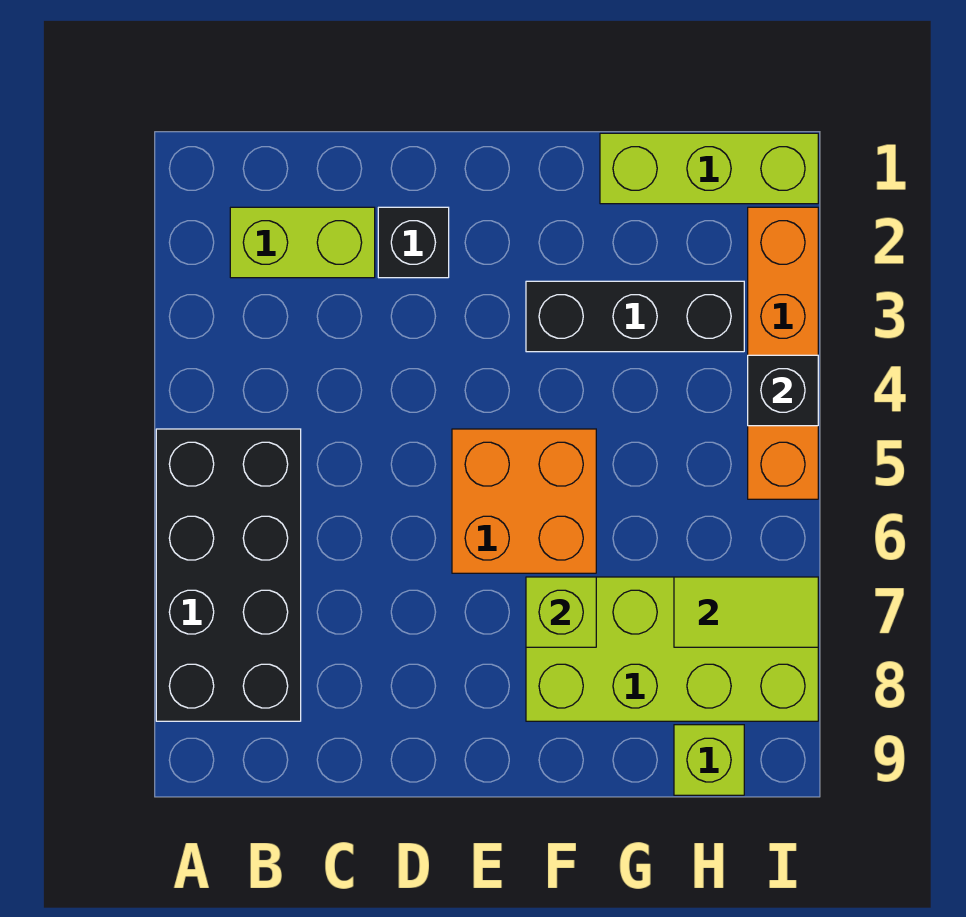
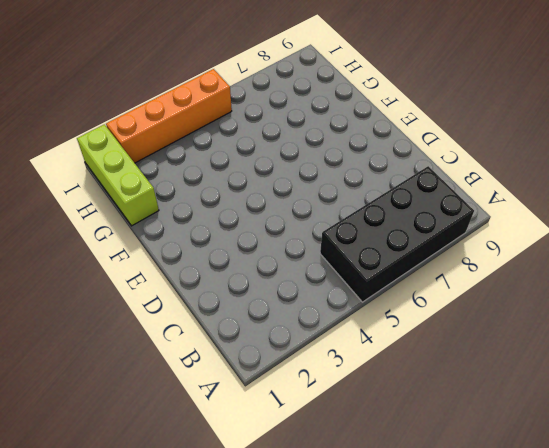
none -> lime brick B2:C2 level 1
none -> black brick D2 level 1
none -> orange brick E5:F6 level 1

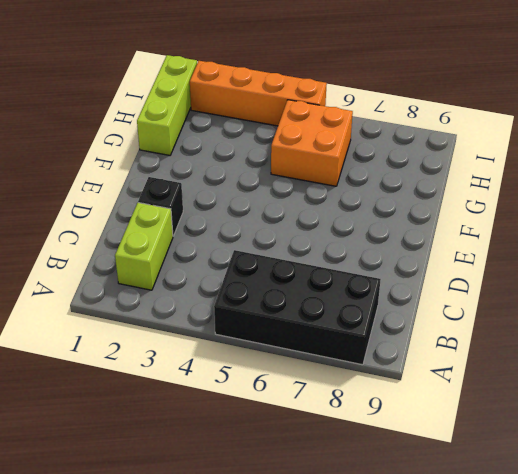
orange brick G5:H6 level 1 -> orange brick E5:F6 level 1
none -> black brick F3:H3 level 1
none -> lime brick F7:I8 level 1
none -> lime brick H9 level 1

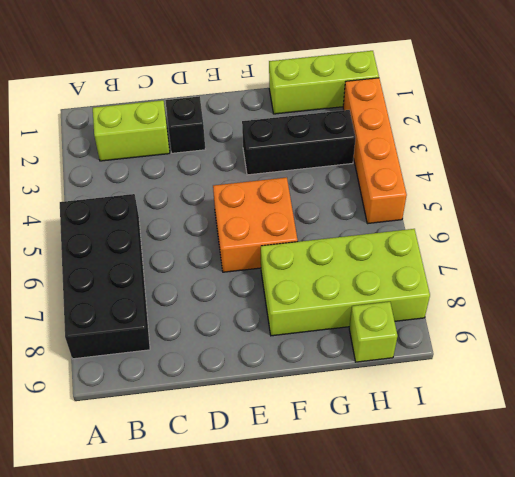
none -> lime brick F7 level 2
none -> lime tile H7:I7 level 2
none -> black brick I4 level 2

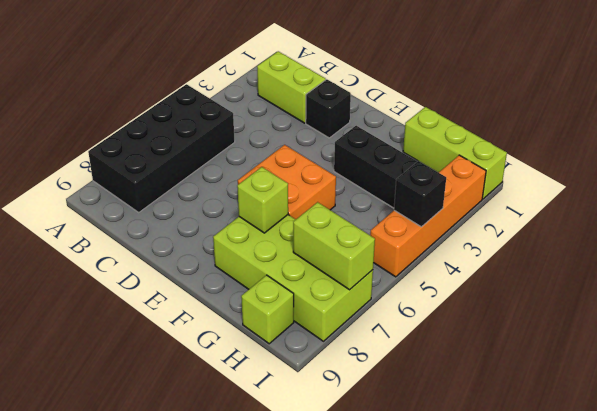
lime brick H7:I7 level 2 -> lime tile H7:I7 level 2

